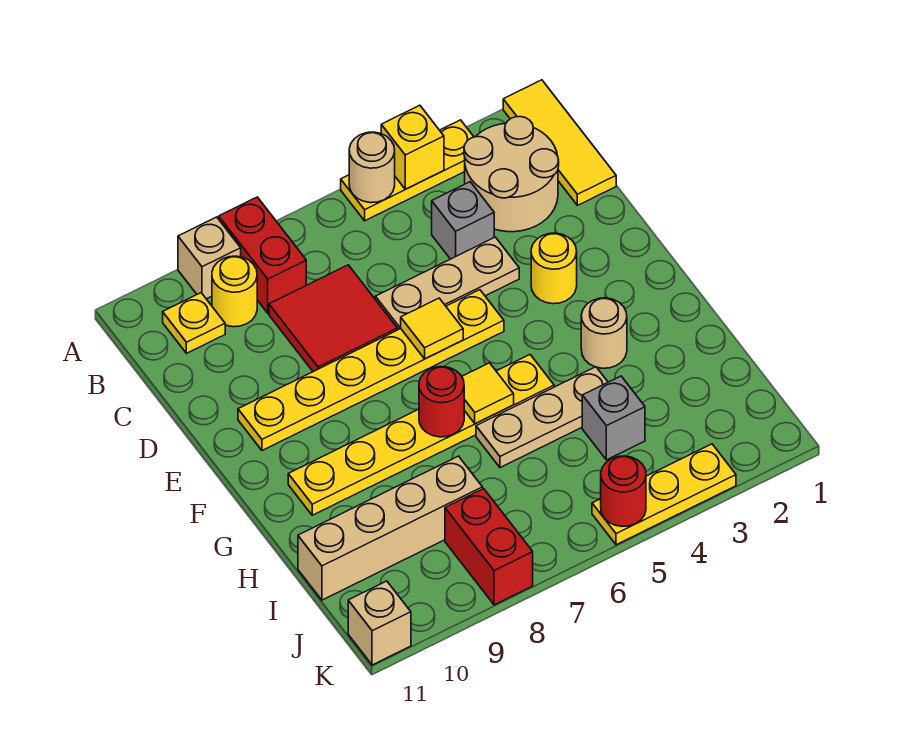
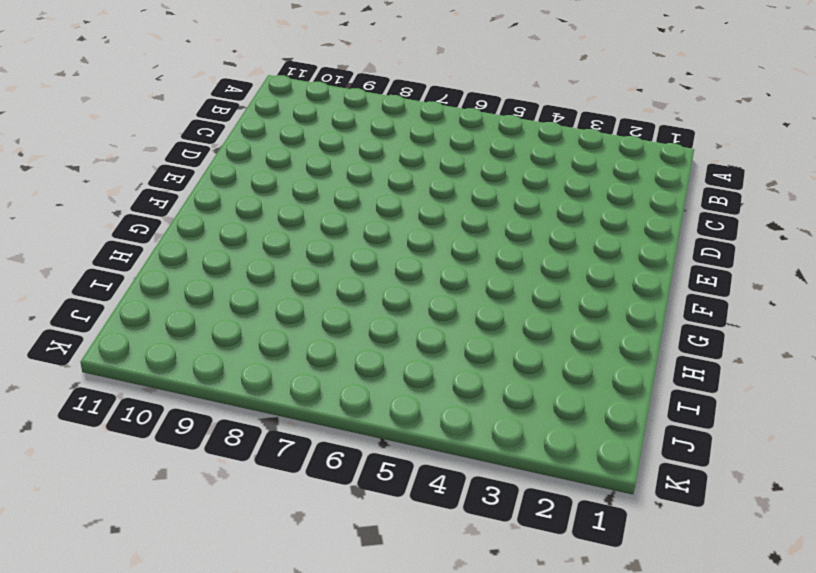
none -> yellow tile A1:C1 level 1
none -> yellow plate A3:A5 level 1
none -> red brick A8:B8 level 1

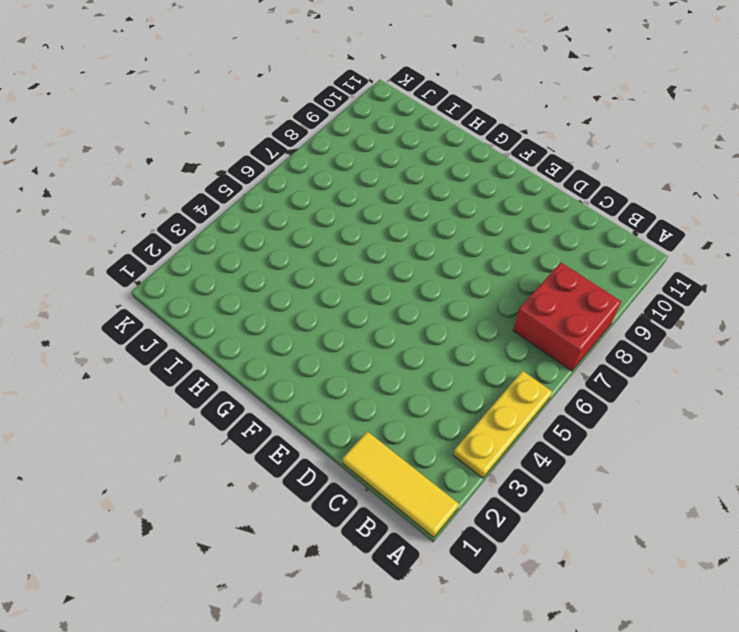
red brick A7:B8 level 1 -> red brick A8:B8 level 1
none -> tan brick A9 level 1
none -> tan round brick B2:C3 level 1
none -> yellow round brick B9 level 1

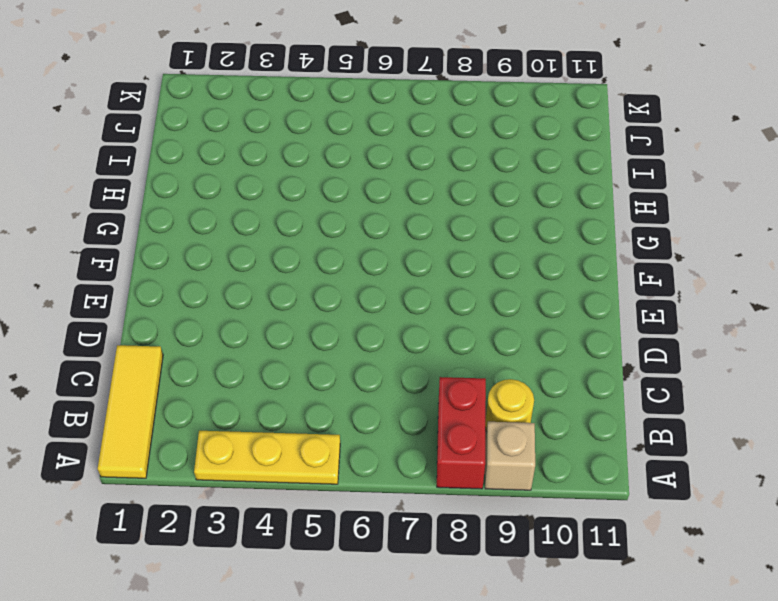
none -> tan round brick B2:C3 level 1
none -> yellow plate B10 level 1
none -> grey brick C4 level 1

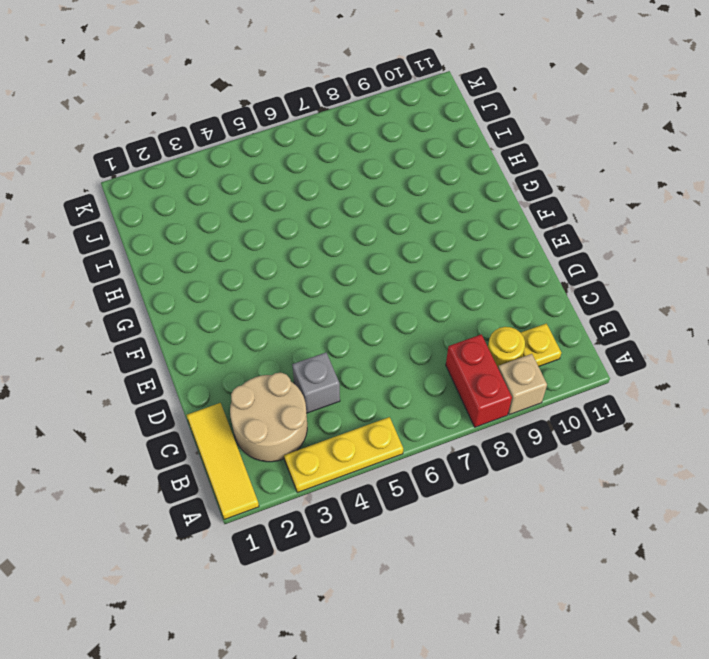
none -> red tile C7:D8 level 1
none -> tan plate D4:D6 level 1
none -> yellow round brick E3 level 1

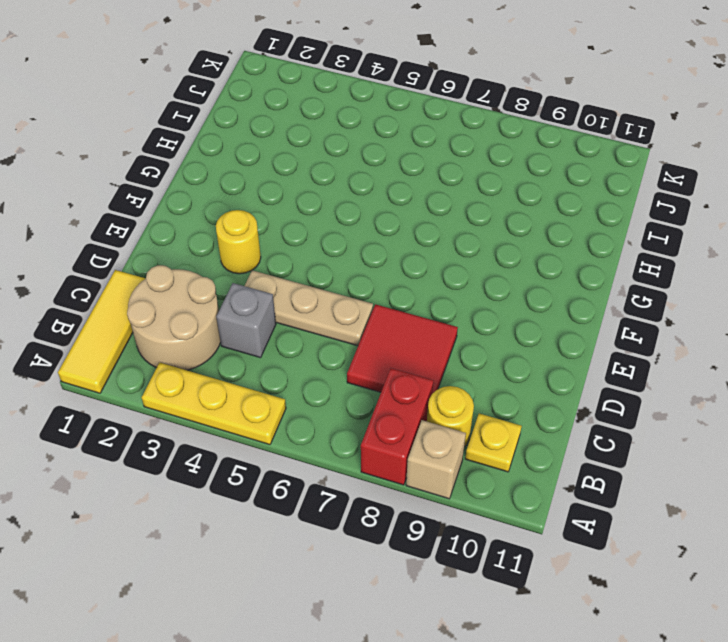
none -> yellow plate E5:E10 level 1
none -> tan round brick G3 level 1
none -> yellow plate G5:G10 level 1

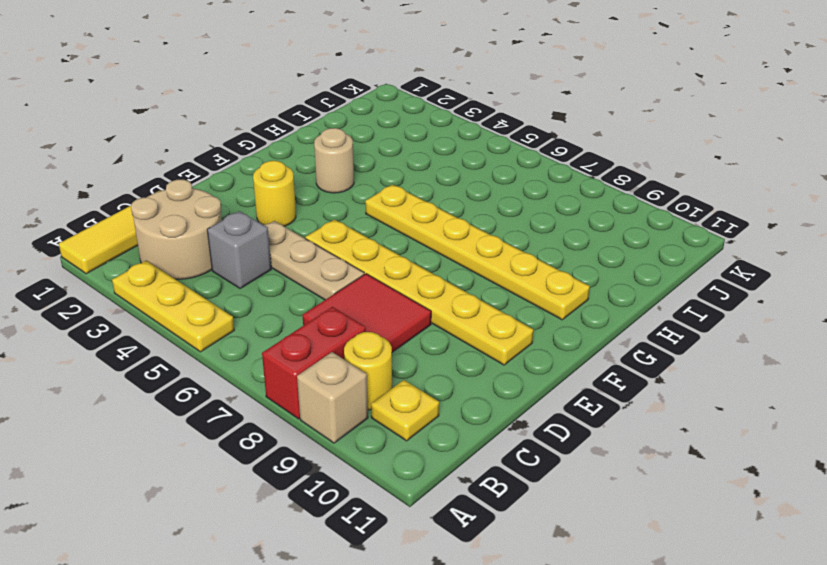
none -> tan plate H4:H6 level 1
none -> grey brick I4 level 1
none -> tan brick I8:I11 level 1

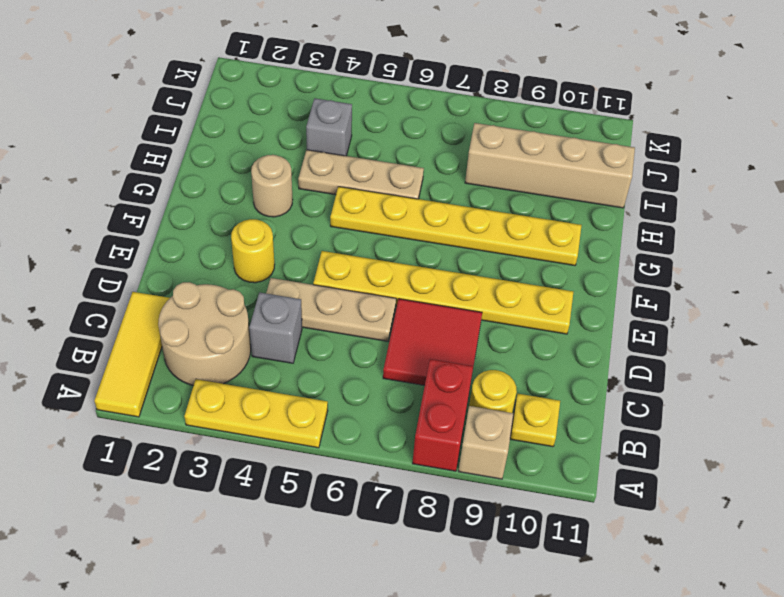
none -> red brick J8:K8 level 1
none -> yellow plate K3:K5 level 1
none -> tan brick K11 level 1

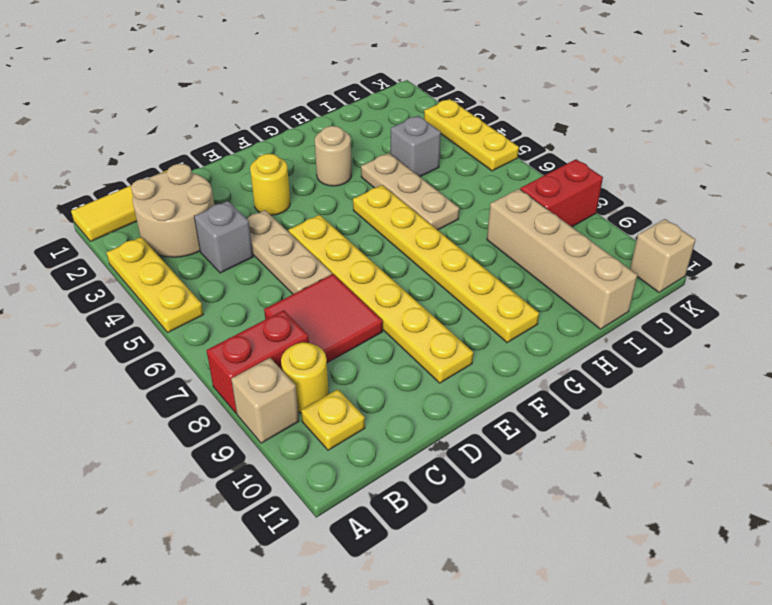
none -> yellow brick A4 level 2
none -> tan round brick A5 level 2
none -> yellow tile E6 level 2

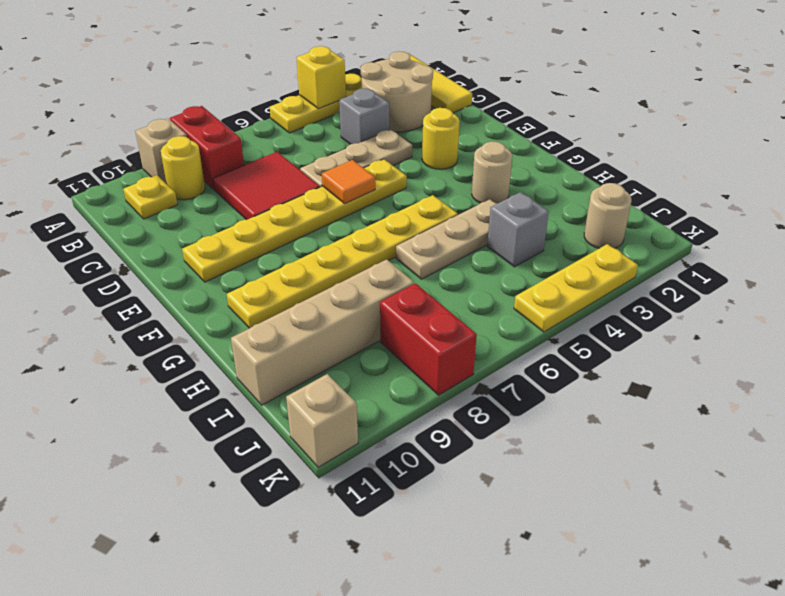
orange tile E6 level 2 -> yellow tile E6 level 2
tan round brick J2 level 1 -> tan round brick A5 level 2
none -> yellow tile G6 level 2
none -> red round brick G7 level 2
none -> red round brick K5 level 2

